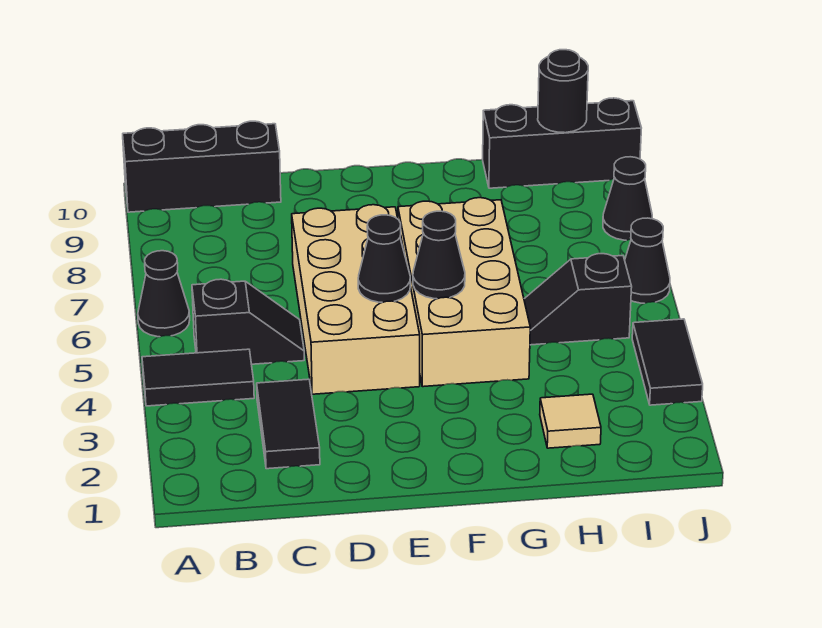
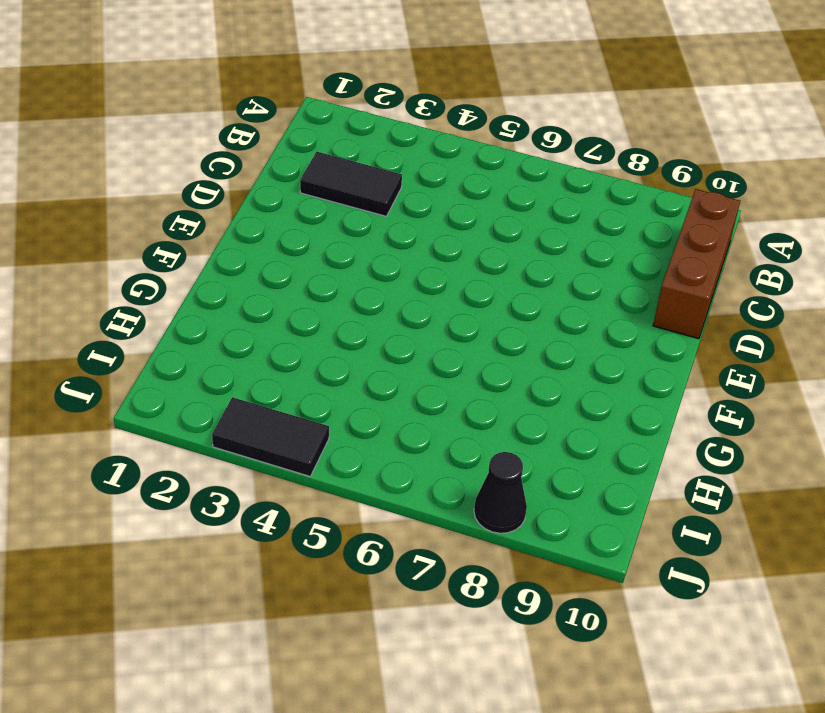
brown brick B10:D10 level 1 -> black brick A10:C10 level 1
none -> black tile A4:B4 level 1
none -> black cone A6 level 1
none -> black slope B5:C5 level 1 top B

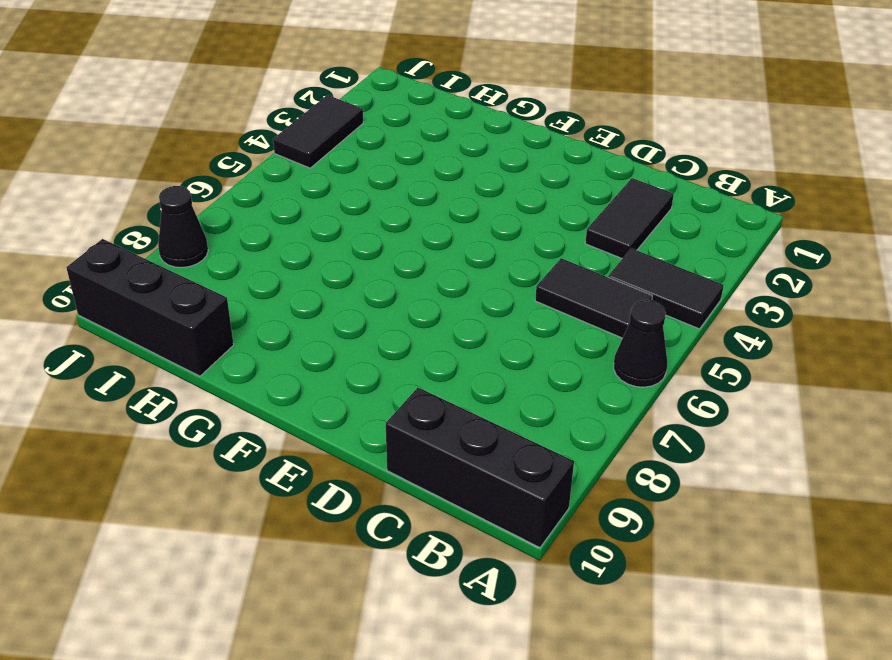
black tile B5:C5 level 1 -> black slope B5:C5 level 1 top B
none -> tan brick D4:E7 level 1
none -> tan brick F4:G7 level 1
none -> tan tile H2 level 1

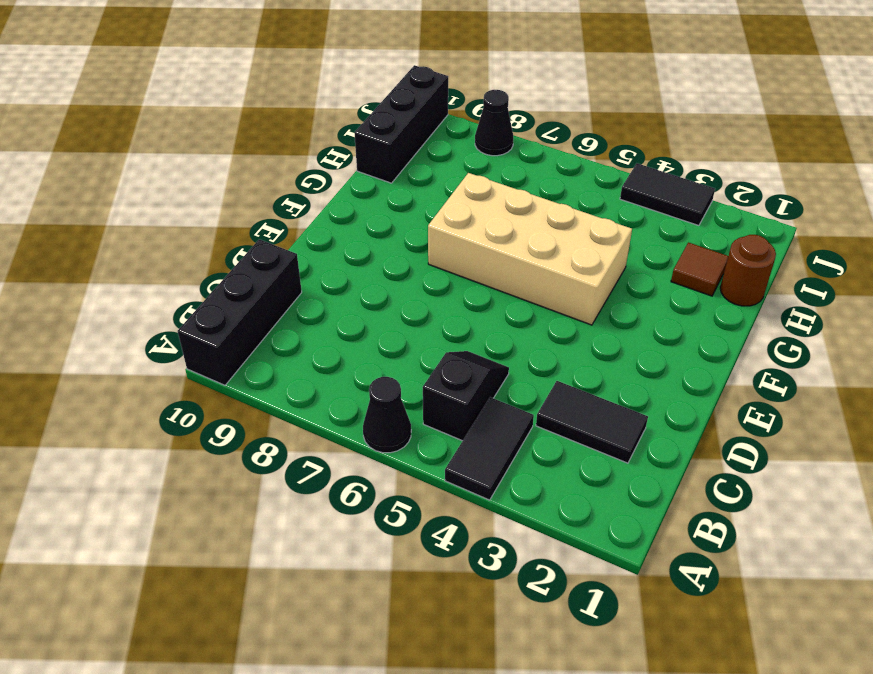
brown round brick H1 level 1 -> none
brown tile H2 level 1 -> tan tile H2 level 1
none -> tan brick D4:E7 level 1
none -> black slope H5:I5 level 1 top I
none -> black cone J6 level 1

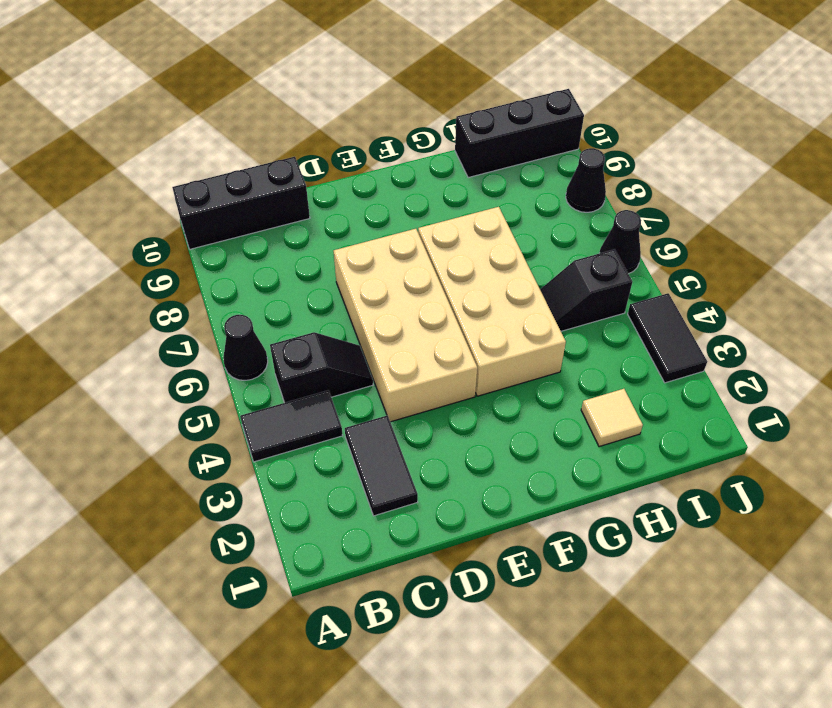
none -> black cone E5 level 2
none -> black cone F5 level 2
none -> black round brick I10 level 2

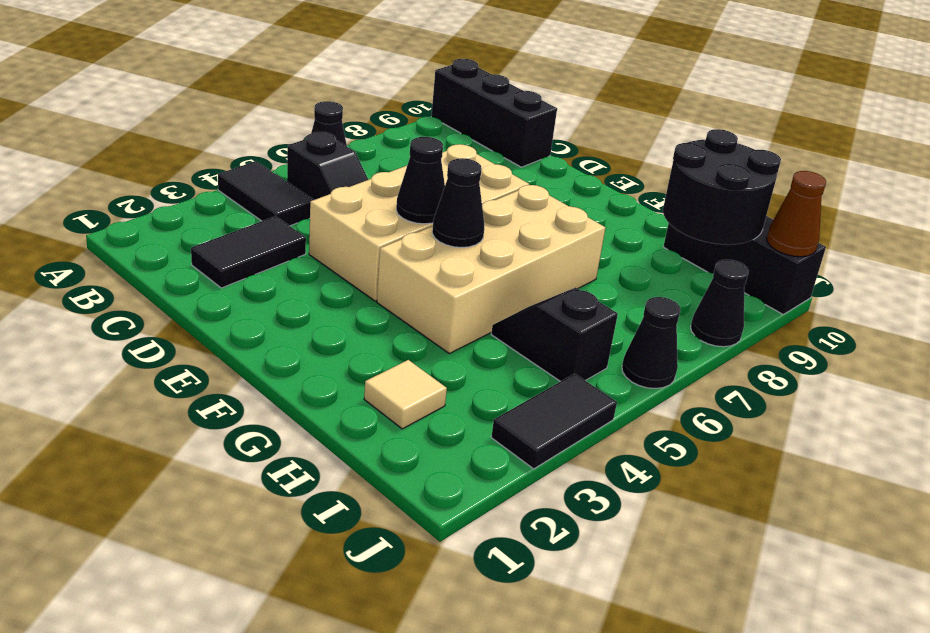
black round brick H9:I10 level 2 -> black round brick I10 level 2
brown cone J10 level 2 -> none

